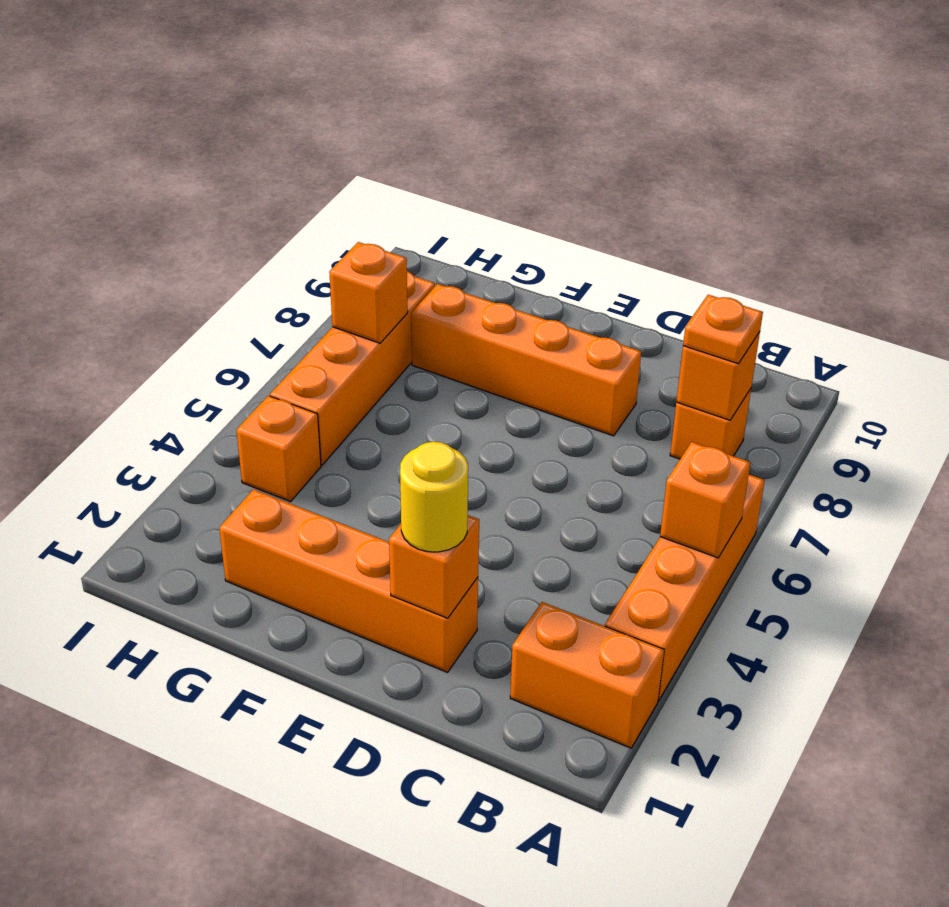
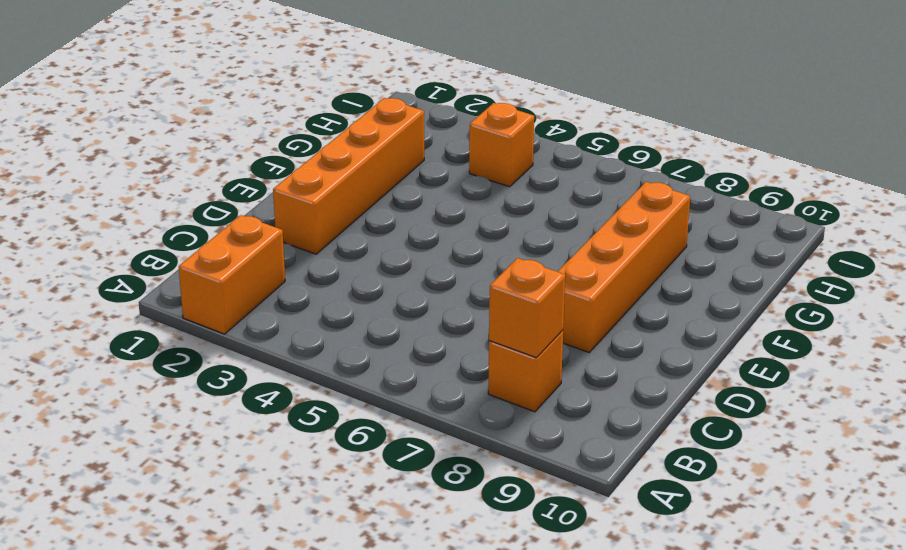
none -> orange brick A3:A6 level 1
none -> orange brick H5:H8 level 1
none -> orange brick A5 level 2

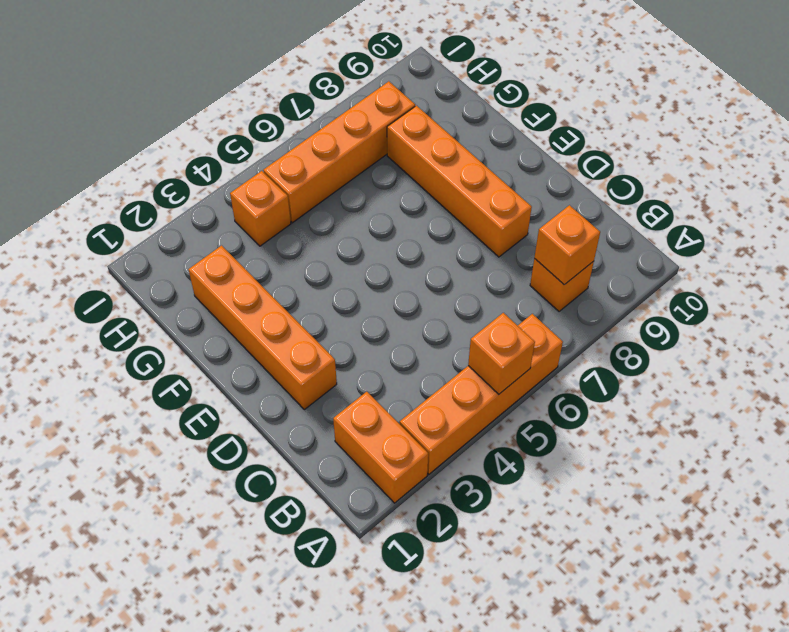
none -> orange brick D2 level 2
none -> orange brick H7 level 2
none -> orange plate B8 level 3

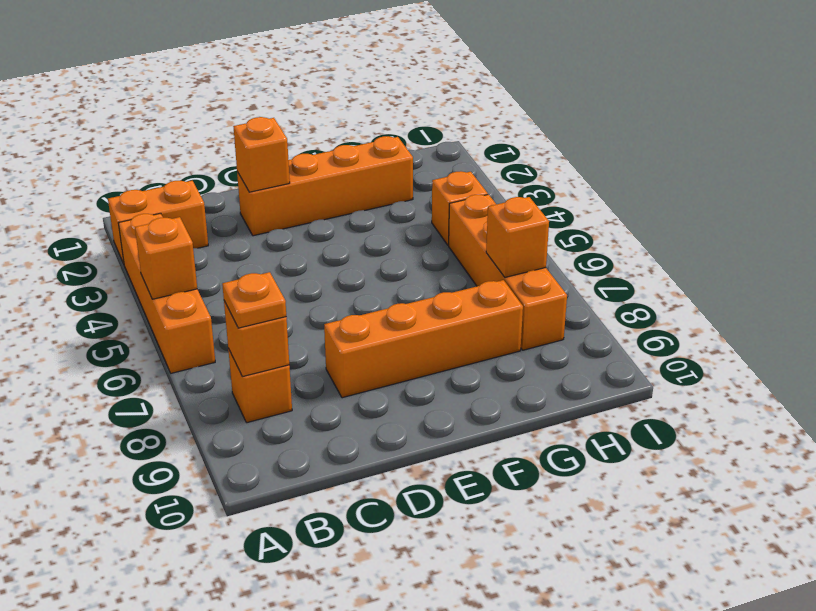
none -> yellow round brick D2 level 3

